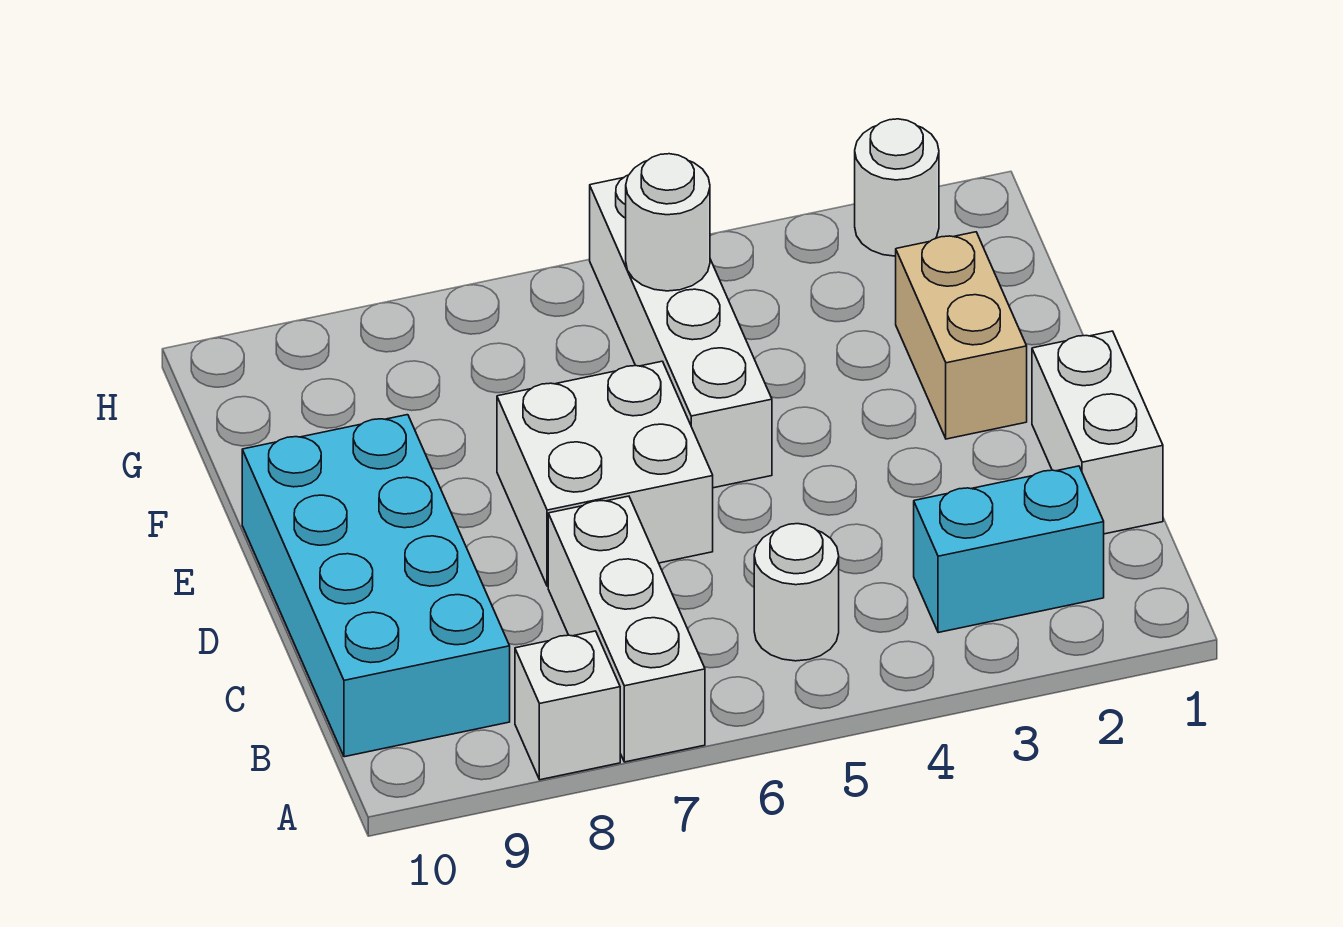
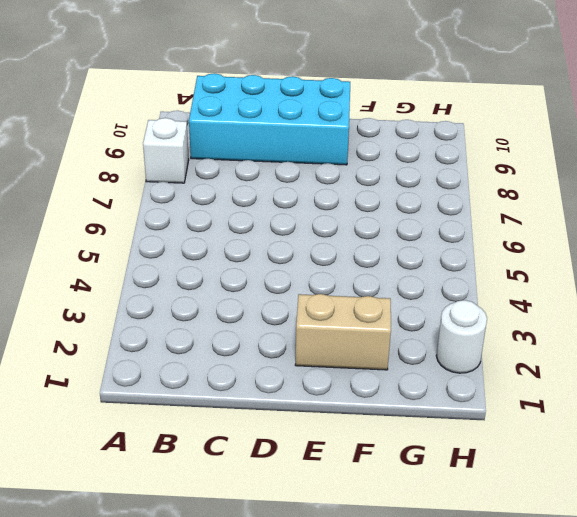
none -> white brick A7:C7 level 1
none -> cyan brick B2:B3 level 1

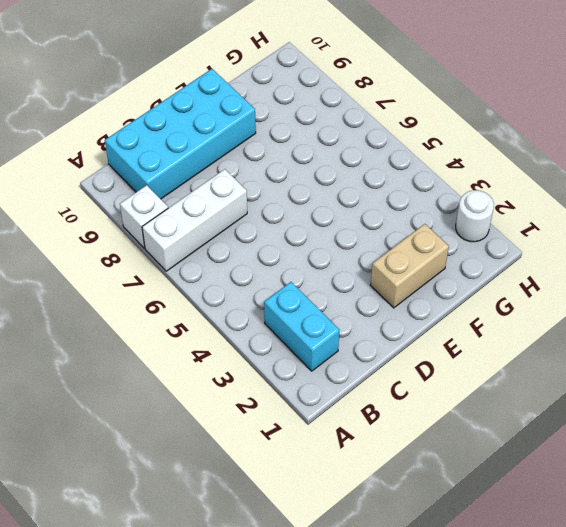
none -> white round brick B5 level 1
none -> white brick C1:D1 level 1

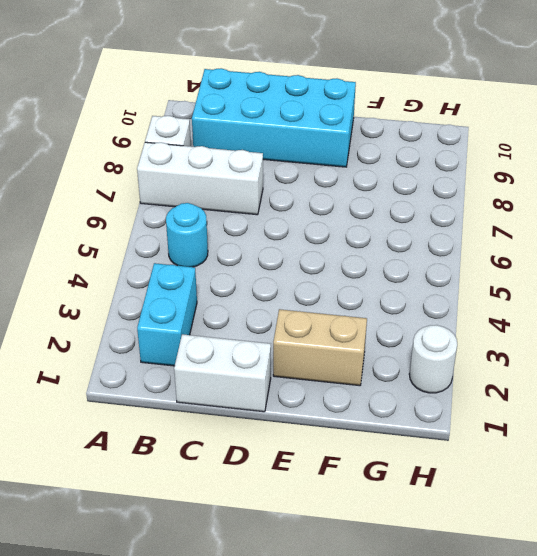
cyan round brick B5 level 1 -> white round brick B5 level 1
none -> white brick D6:E7 level 1
none -> white brick E5:H5 level 1

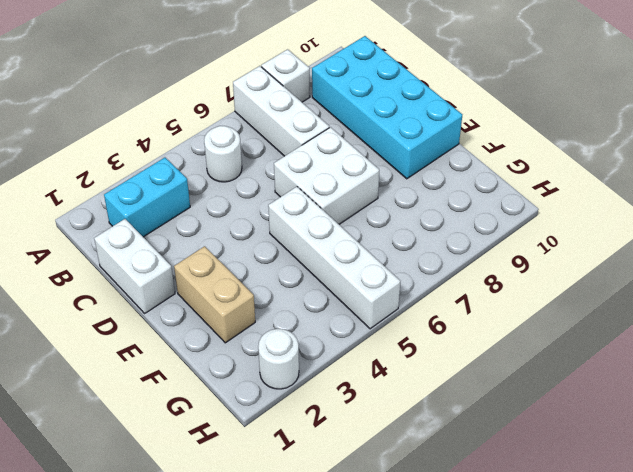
none -> white round brick G5 level 2

